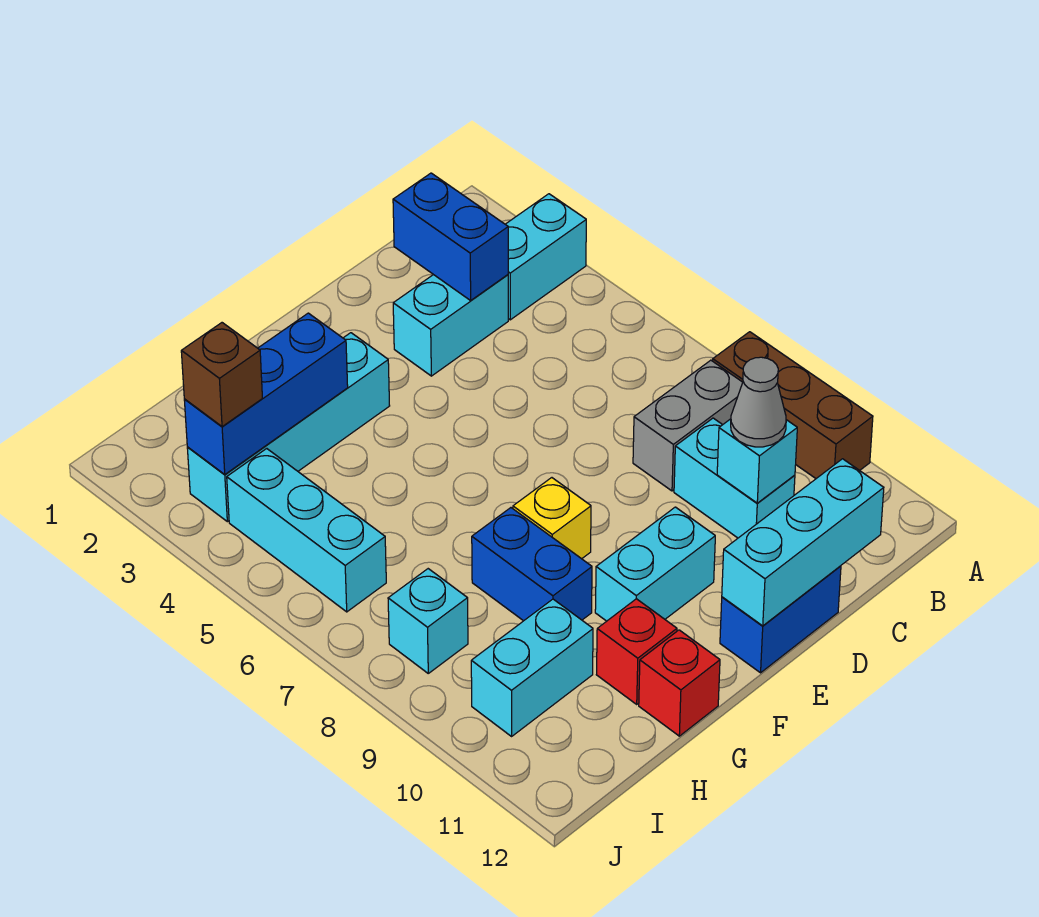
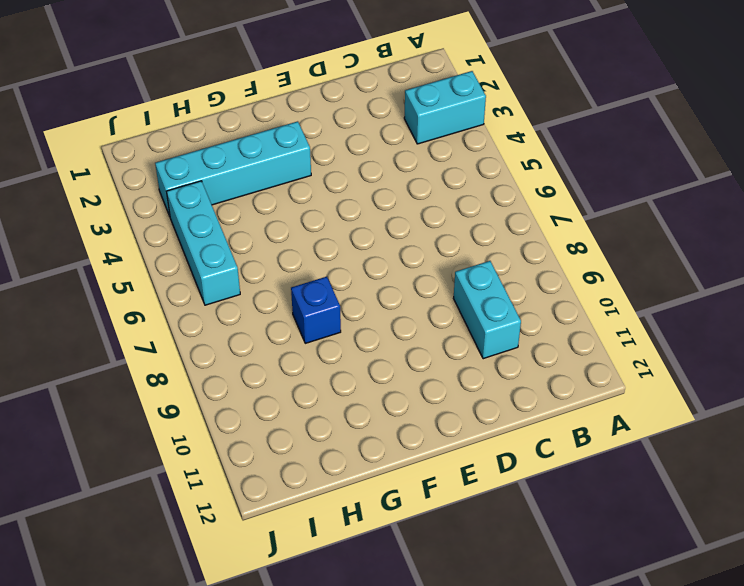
blue brick G8 level 1 -> blue brick G8:G9 level 1
none -> brown brick A8:A10 level 1
none -> grey brick B8:C8 level 1
none -> cyan brick C3:D3 level 1

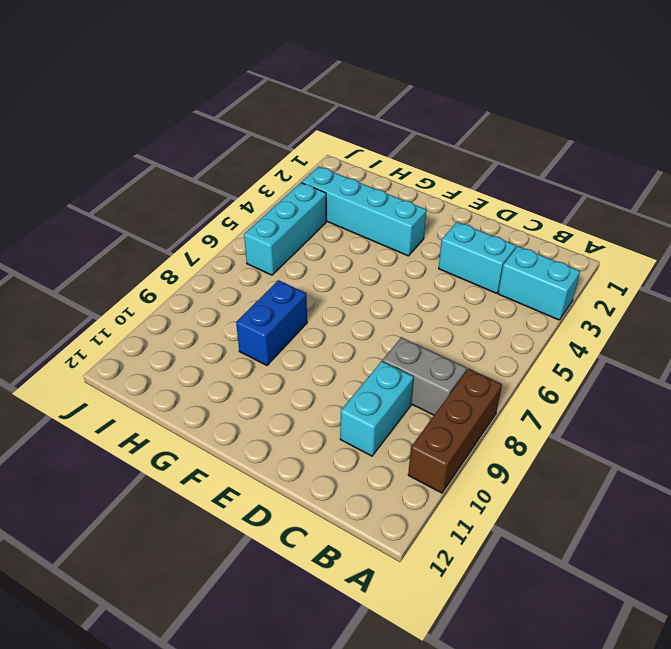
none -> blue brick D12:E12 level 1
none -> cyan brick E10:F10 level 1
none -> yellow brick F8 level 1

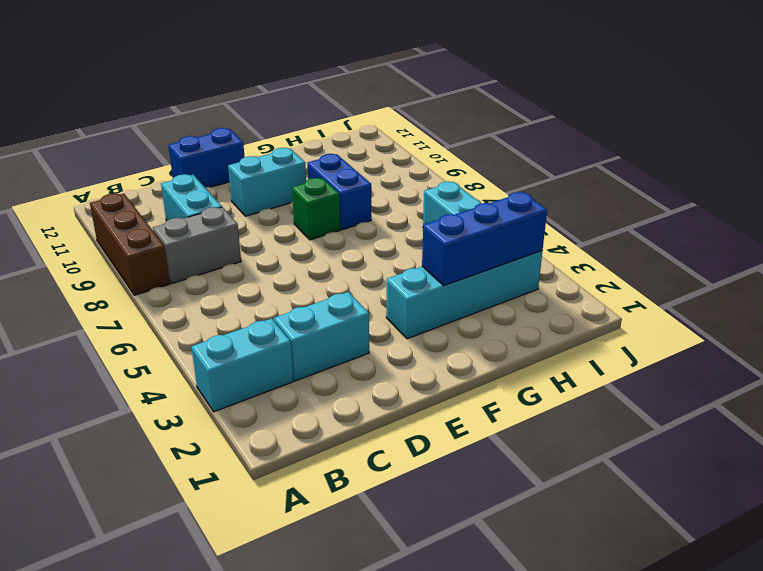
green brick F8 level 1 -> yellow brick F8 level 1
none -> red brick G11 level 1
none -> red brick G12 level 1
none -> cyan brick H10:I10 level 1

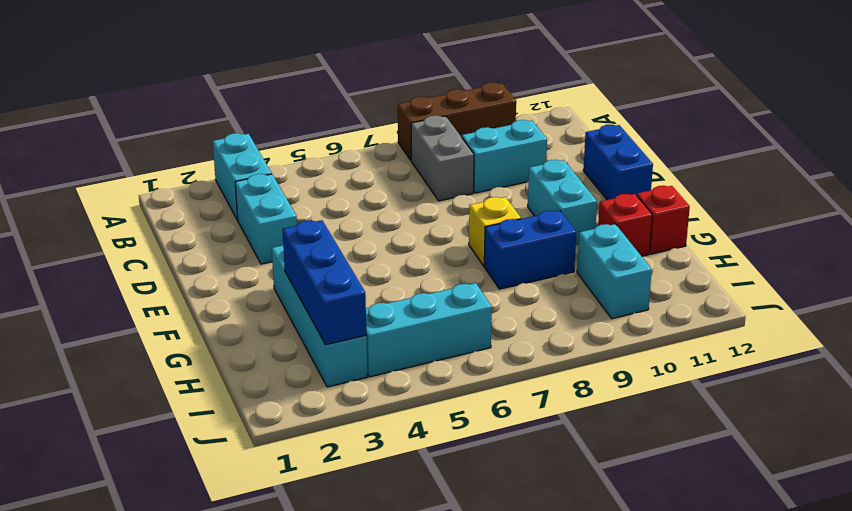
none -> cyan brick I8 level 1
none -> blue brick C2:C3 level 2
none -> cyan brick C10 level 2

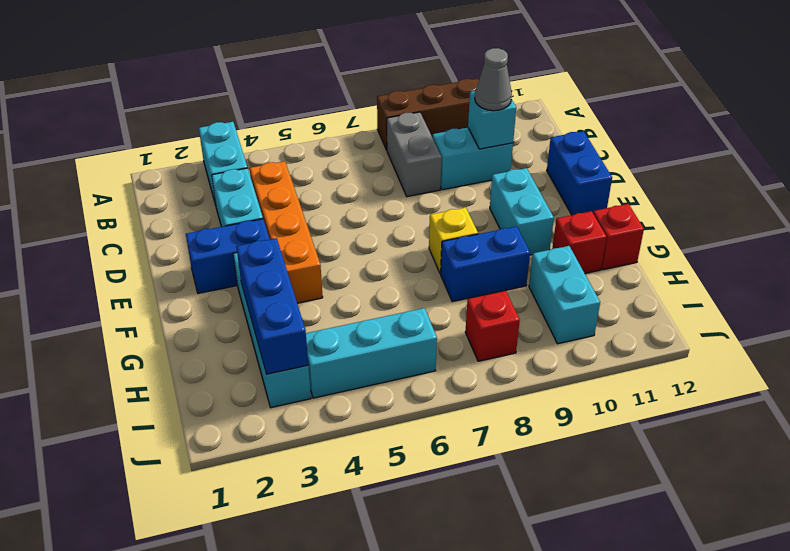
orange brick C4:F4 level 1 -> none
blue brick E2:E3 level 1 -> blue brick C2:C3 level 2
red brick I8 level 1 -> cyan brick I8 level 1
none -> cyan brick C12:E12 level 2
none -> brown brick I3 level 3

